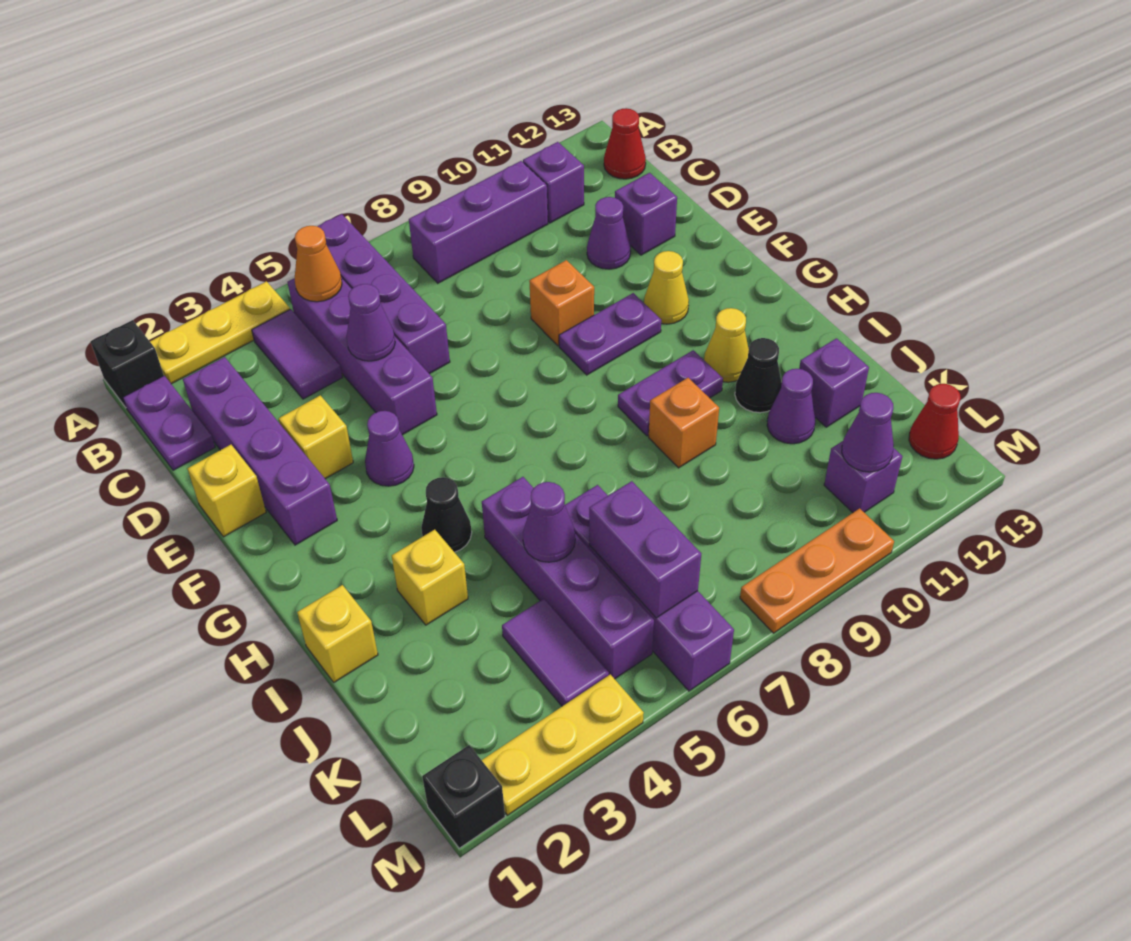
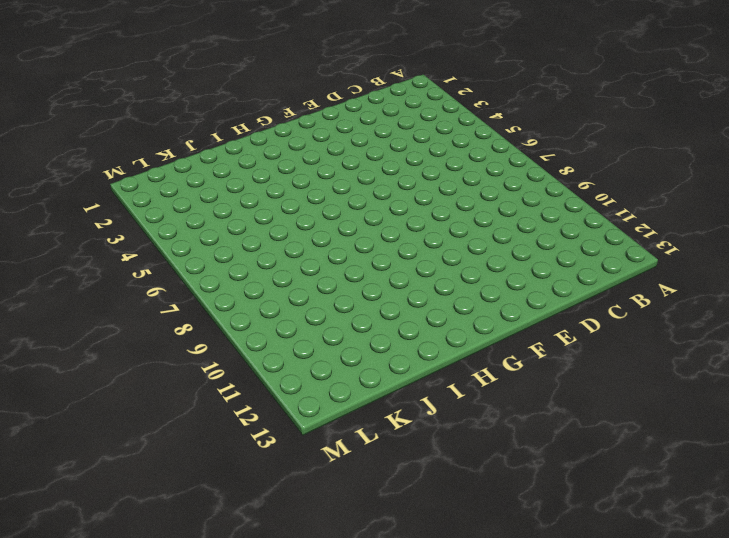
none -> black brick A1 level 1
none -> yellow plate A2:A4 level 1
none -> purple brick A6:D6 level 1
none -> purple plate B1:C1 level 1

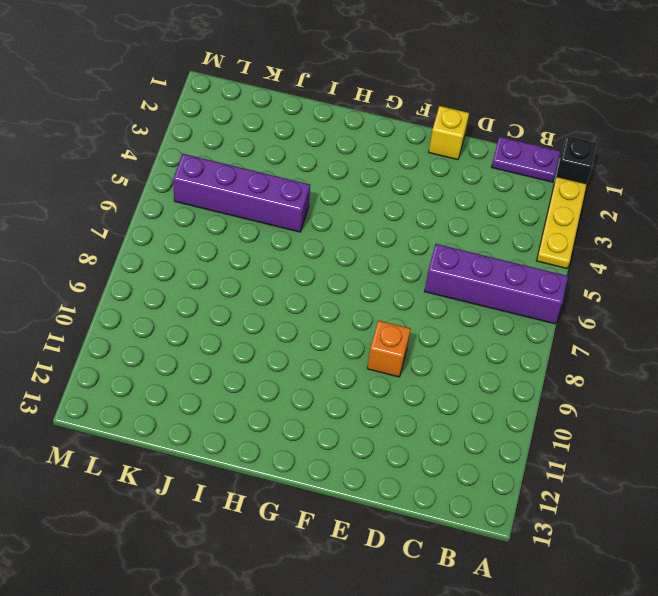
none -> purple tile B4:C4 level 1
none -> purple brick B5:E5 level 1
none -> purple brick B8:B10 level 1
none -> purple brick B11 level 1

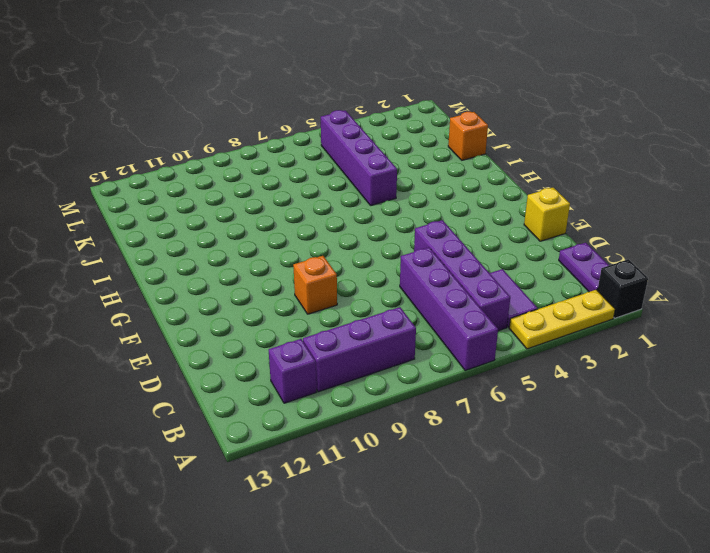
orange brick J1 level 1 -> orange brick I9 level 1
none -> red cone B13 level 1
none -> purple brick C2:F2 level 1
none -> purple cone D11 level 1
none -> purple brick D12 level 1

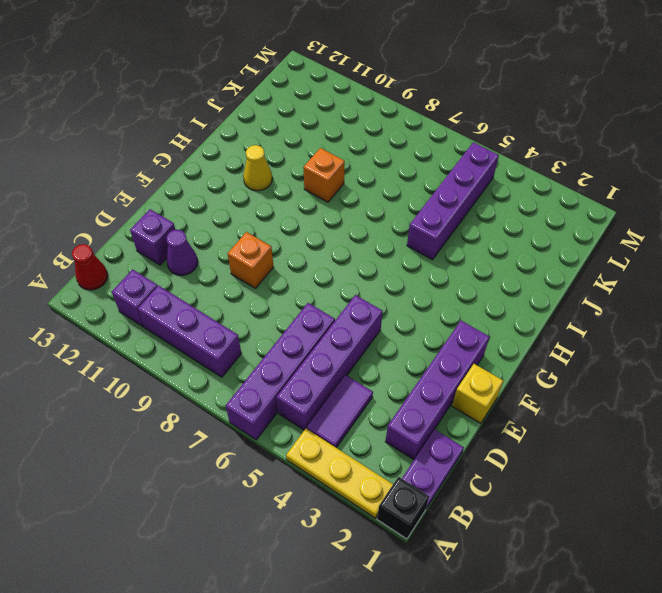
none -> yellow brick E3 level 1
none -> purple cone F4 level 1
none -> purple plate F9:F10 level 1
none -> yellow cone F11 level 1

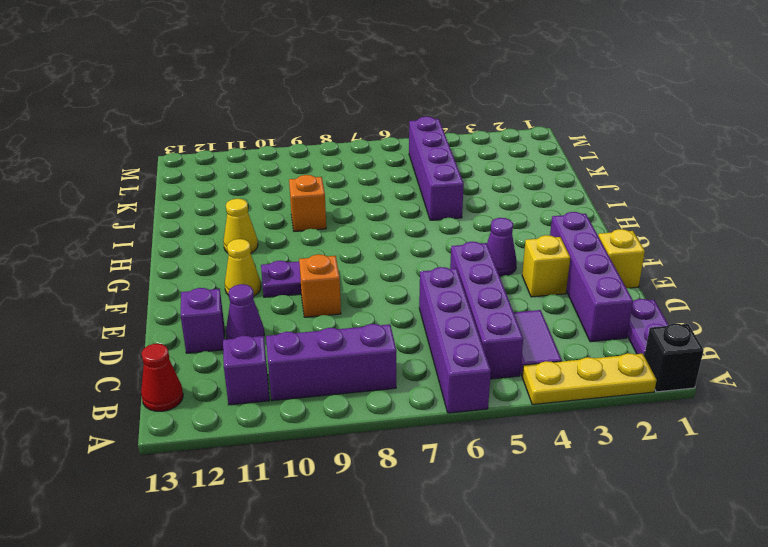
none -> black cone H4 level 1
none -> purple plate H9:H10 level 1
none -> yellow brick I1 level 1
none -> yellow brick I3 level 1

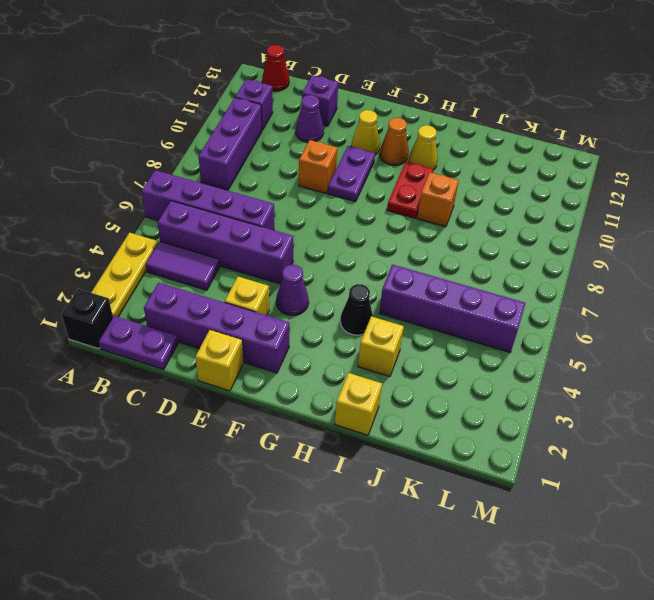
orange cone G11 level 1 -> orange cone B5 level 2
red plate H9:H10 level 1 -> purple plate H9:H10 level 1
none -> black cone I11 level 1
none -> purple brick J6:M6 level 1
none -> purple cone J11 level 1
none -> purple brick J12 level 1

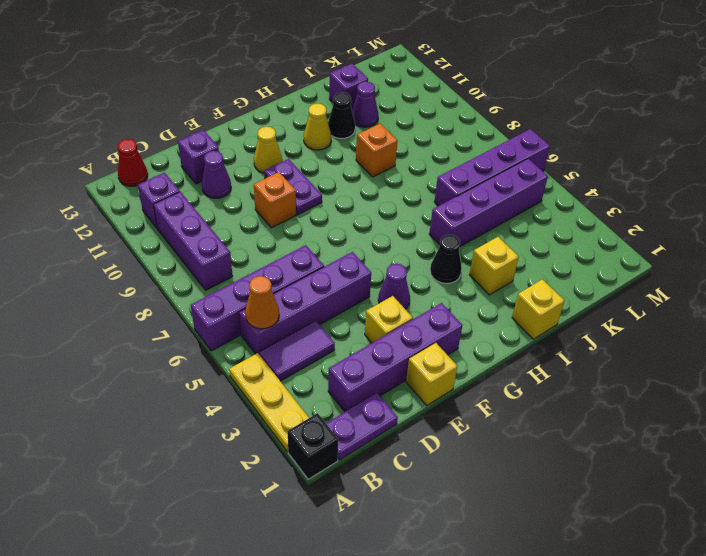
none -> purple plate H9:H10 level 1
none -> purple tile K4:L4 level 1
none -> purple brick L11 level 1
none -> red cone L13 level 1

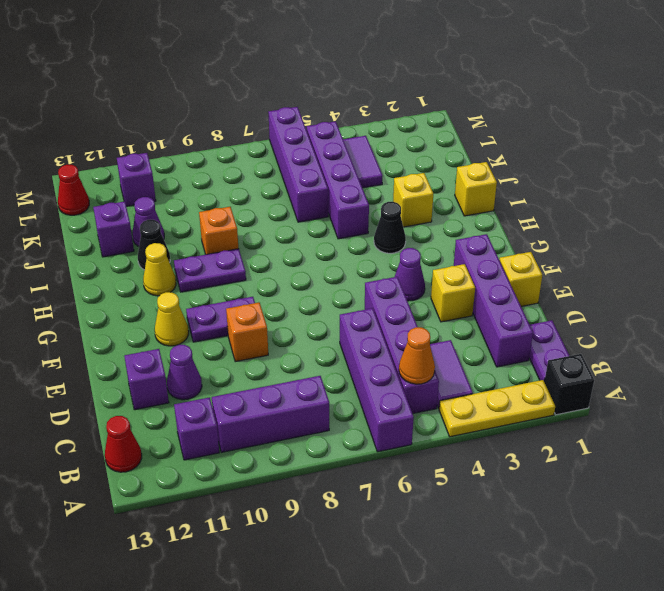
none -> black brick M1 level 1
none -> yellow plate M2:M4 level 1
none -> orange plate M8:M10 level 1
none -> purple cone D5 level 2

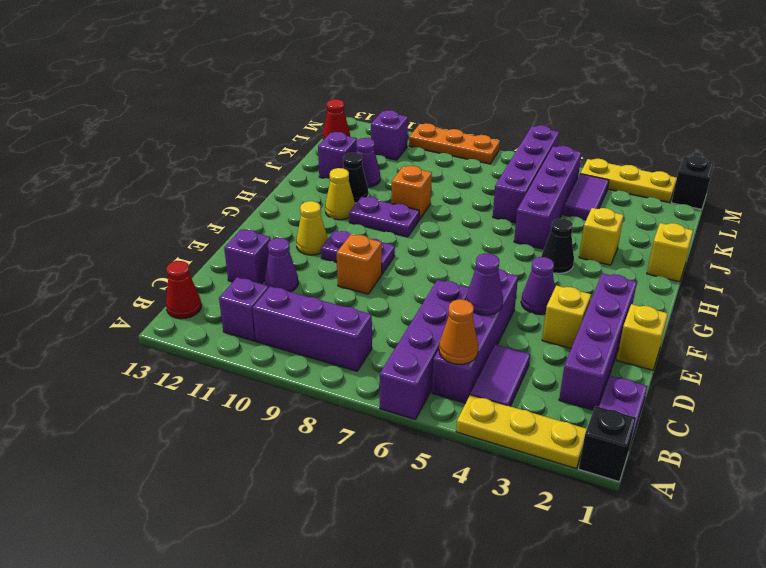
none -> purple cone J5 level 2
none -> purple brick K6:L6 level 2
none -> purple cone L11 level 2

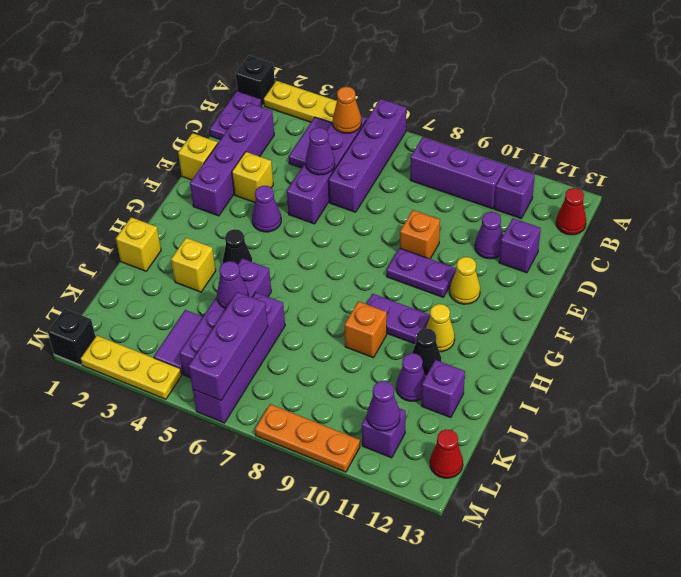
purple brick K6:M6 level 2 -> purple brick K6:L6 level 2

